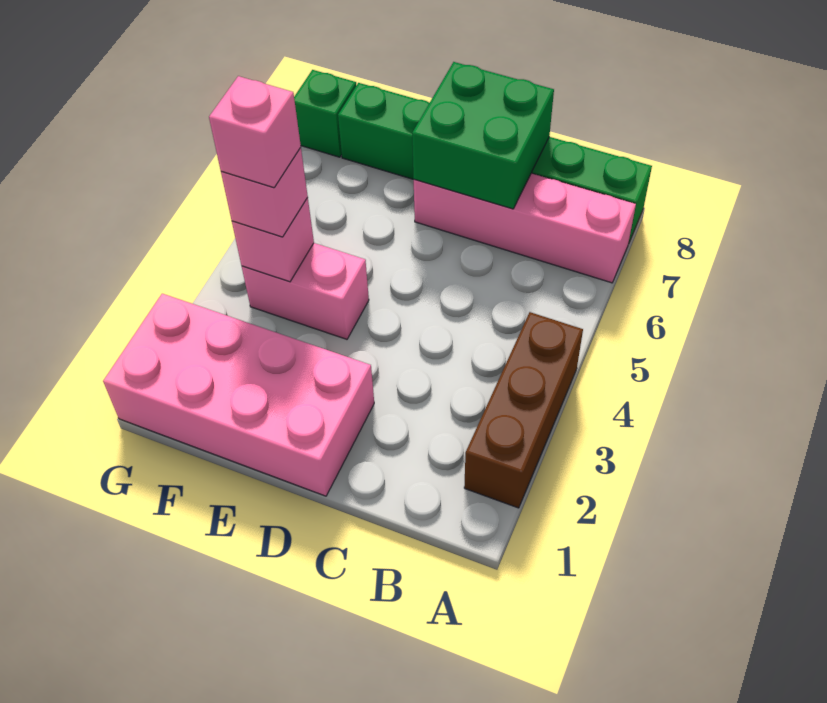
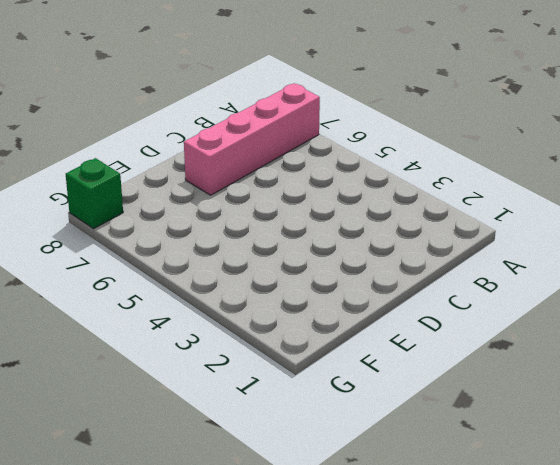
none -> brown brick A2:A4 level 1
none -> green brick A8:F8 level 1

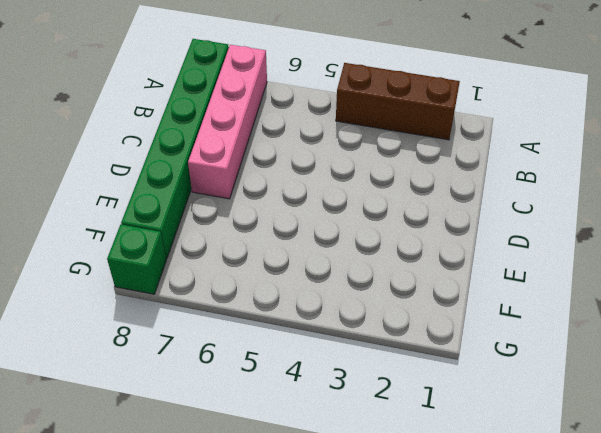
none -> pink brick D1:G2 level 1
none -> pink brick E4:F4 level 1

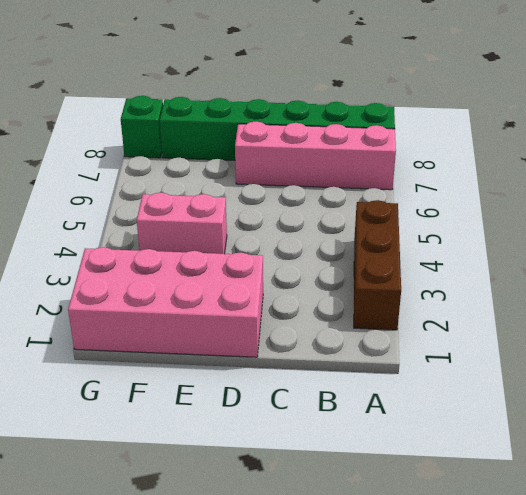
none -> green brick C7:D8 level 2
none -> pink brick F4 level 2

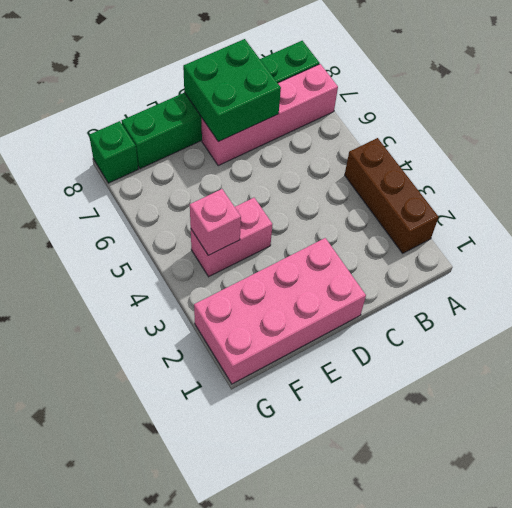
none -> pink brick F4 level 3
none -> pink brick F4 level 4

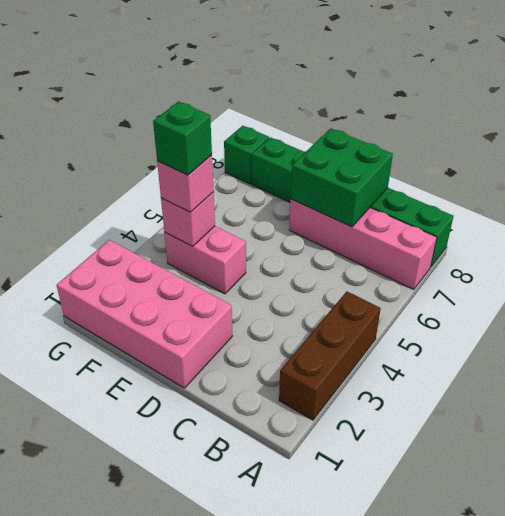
green brick F4 level 4 -> pink brick F4 level 4

